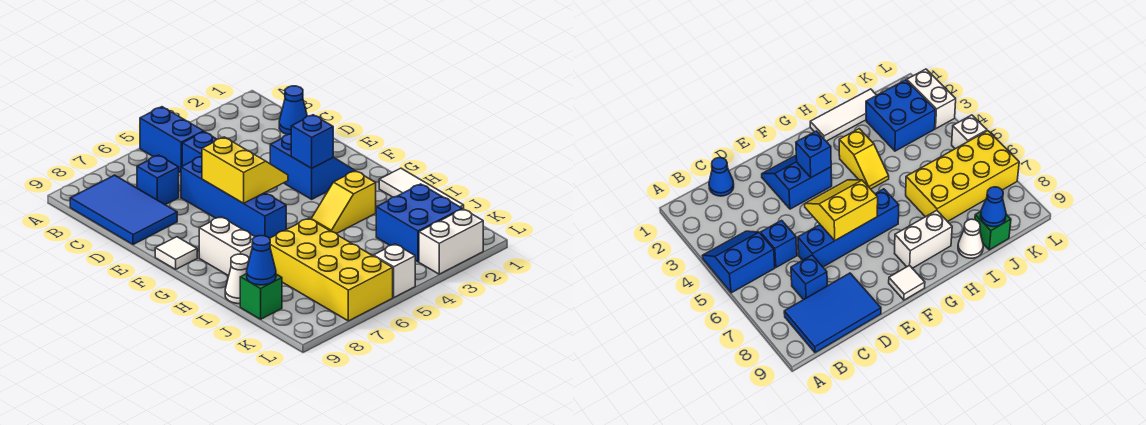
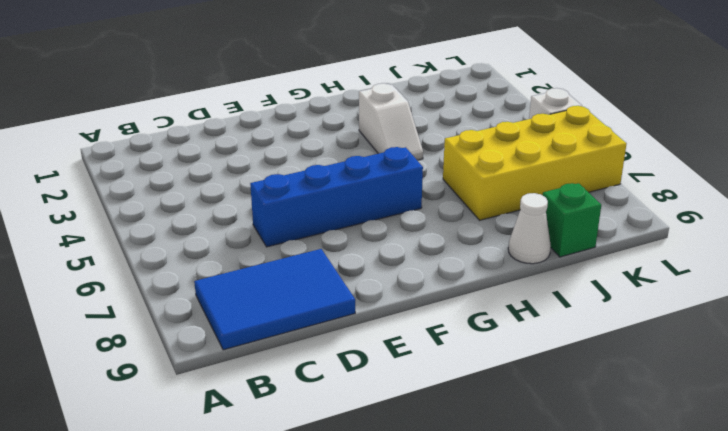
white slope H3:H4 level 1 top 3 -> yellow slope H3:H4 level 1 top 3
none -> blue slope A4:B5 level 1 top 5
none -> blue cone C1 level 1
none -> blue brick C5 level 1

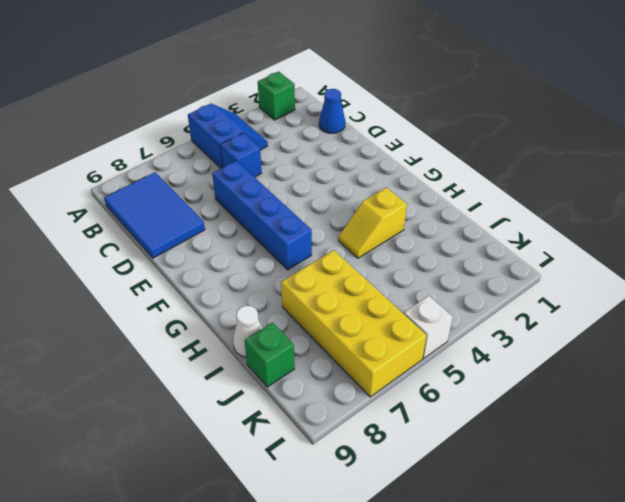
green brick A2 level 1 -> none
none -> blue brick C7 level 1
none -> blue slope E2:F3 level 1 top 3
none -> white tile F9 level 1

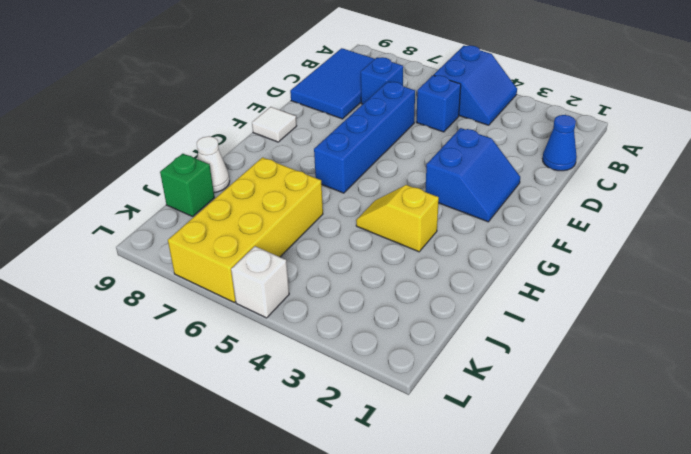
none -> white brick G8:H8 level 1
none -> white tile H1:J1 level 1
none -> blue brick J2:K3 level 1

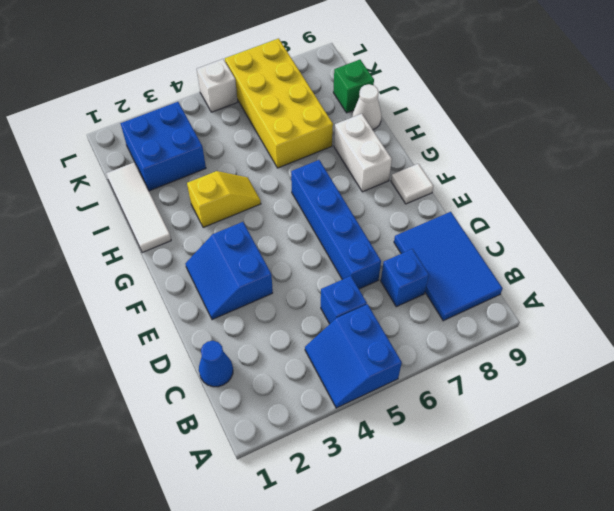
none -> white brick L2:L3 level 1
none -> yellow slope E5:F6 level 2 top 6
none -> blue brick F3 level 2

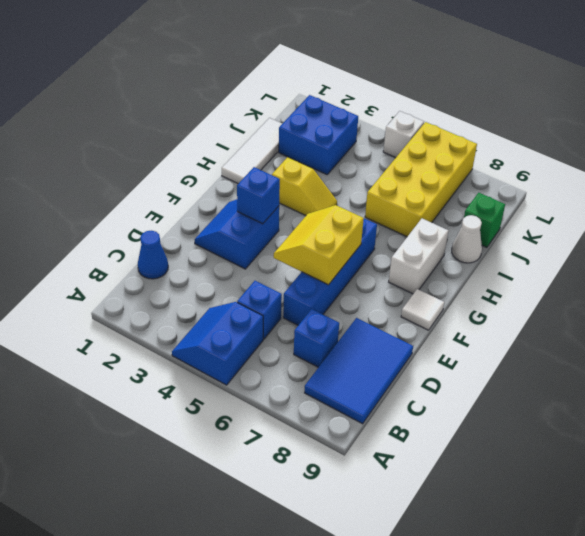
none -> white brick L2:L3 level 1
none -> blue cone J9 level 2

